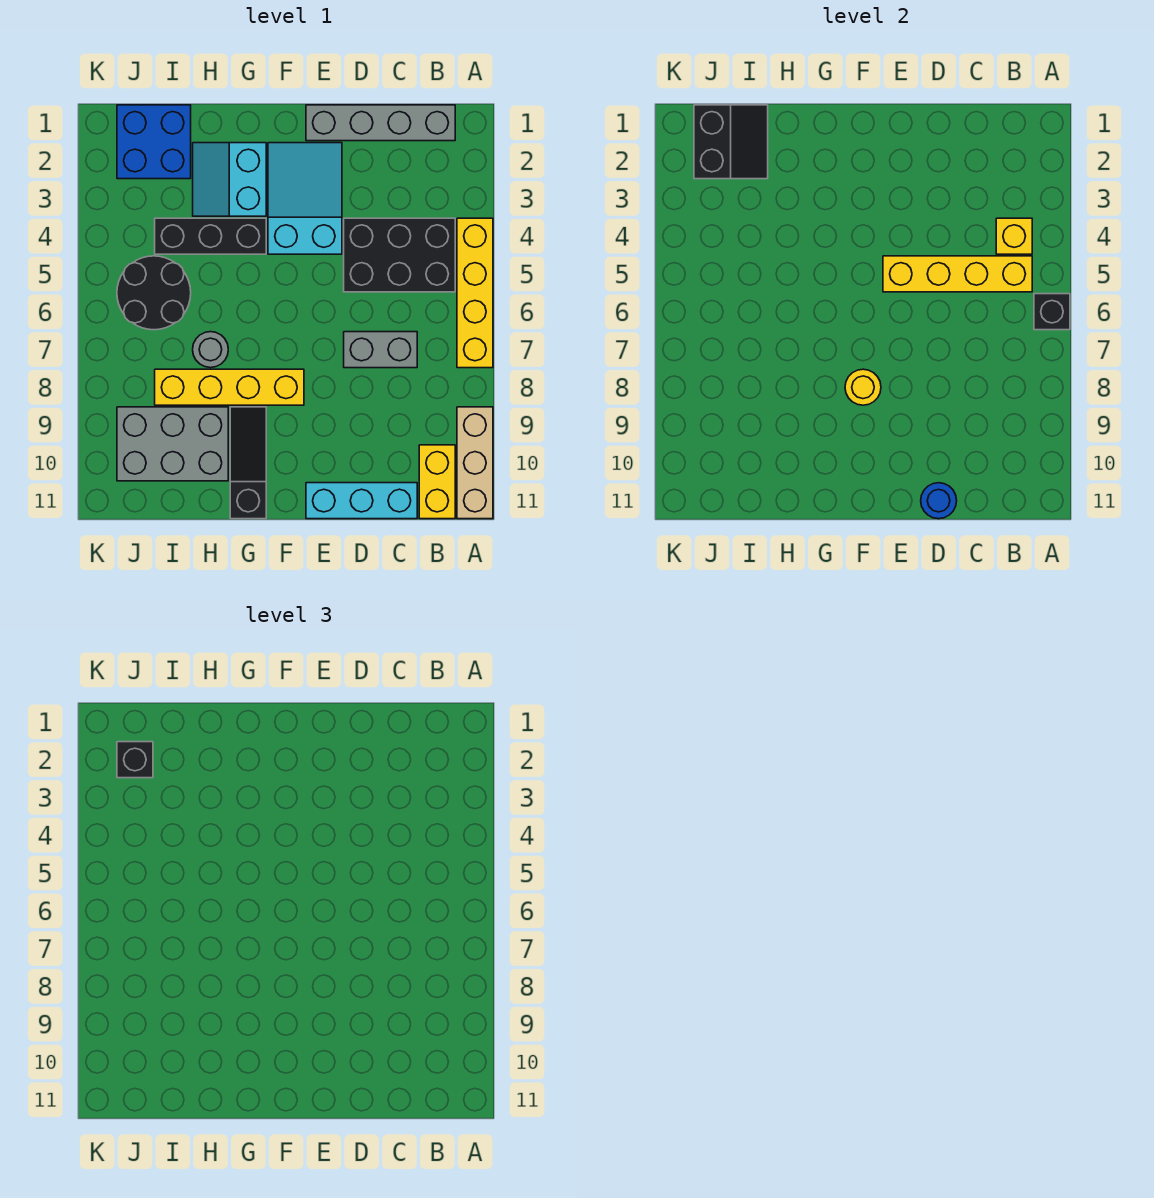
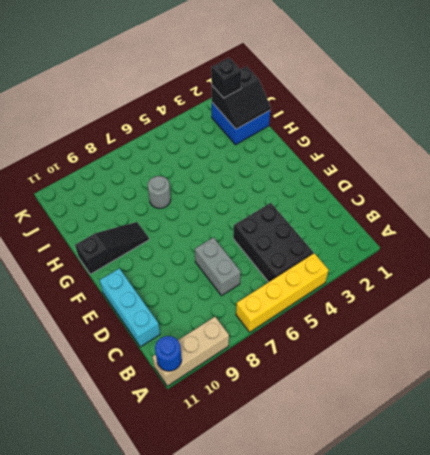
blue round brick A11 level 2 -> blue round brick D11 level 2
none -> grey brick B1:E1 level 1
none -> yellow brick B10:B11 level 1
none -> cyan slope E2:F4 level 1 top 4

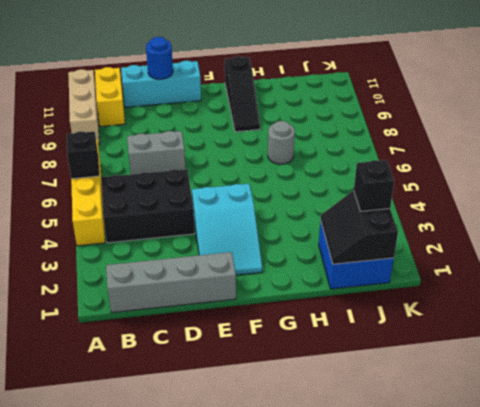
none -> yellow brick F8:I8 level 1
none -> cyan slope G2:H3 level 1 top G
none -> black brick G4:I4 level 1

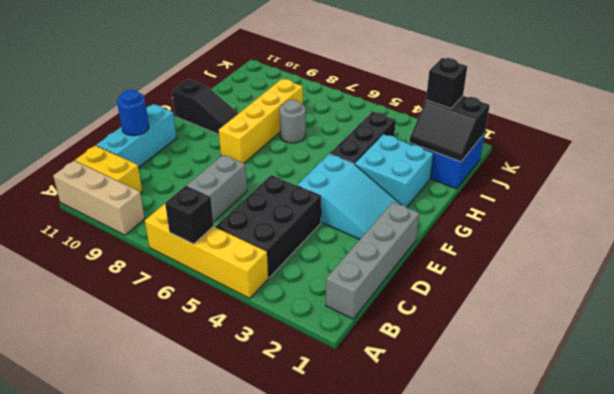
cyan brick G2:H3 level 1 -> cyan slope G2:H3 level 1 top G
none -> grey brick H9:J10 level 1
none -> black round brick I5:J6 level 1
none -> yellow brick B4 level 2

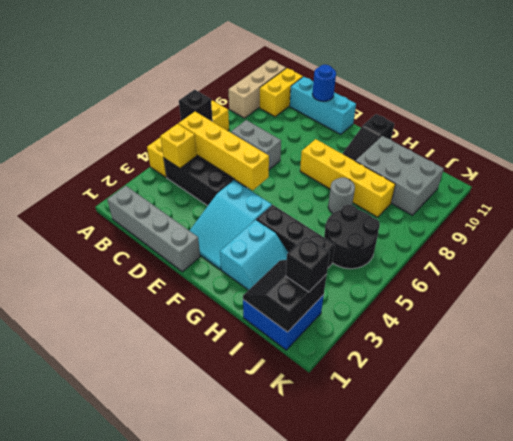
none -> yellow round brick F8 level 2

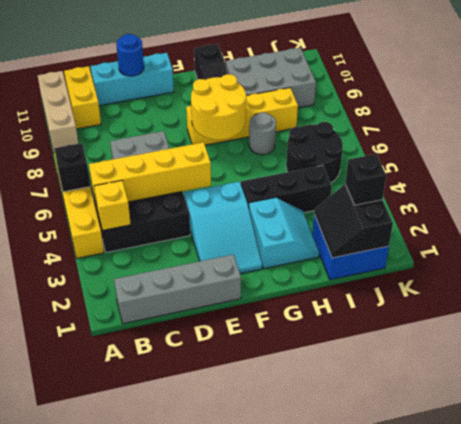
yellow round brick F7:G8 level 2 -> yellow round brick F8 level 2

